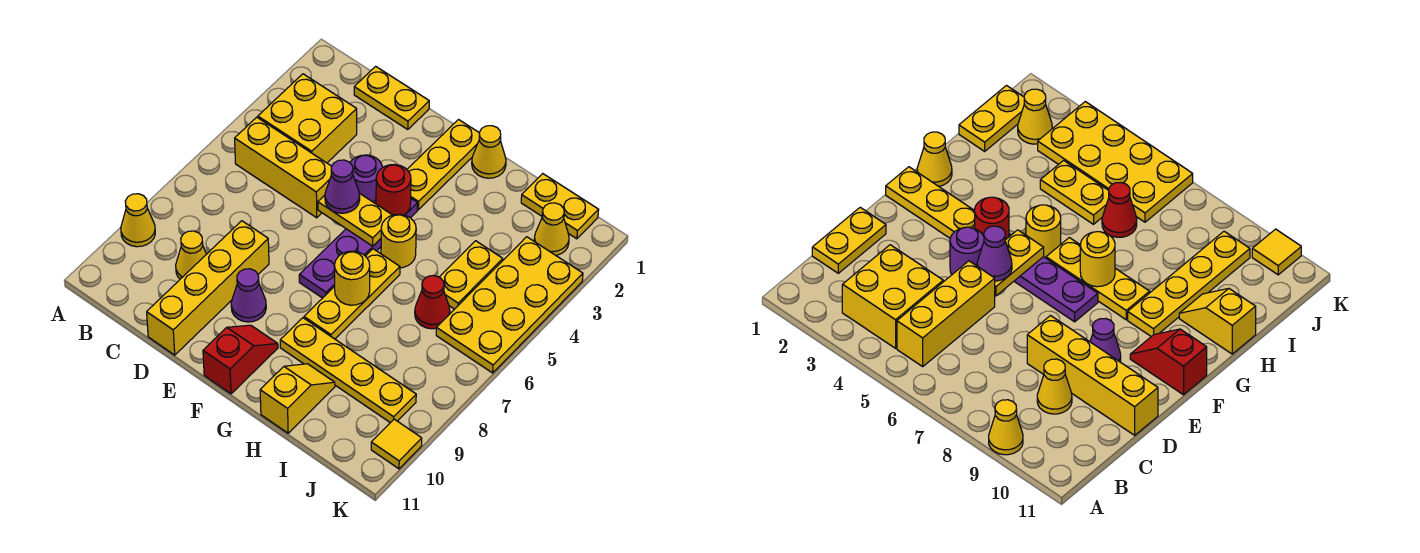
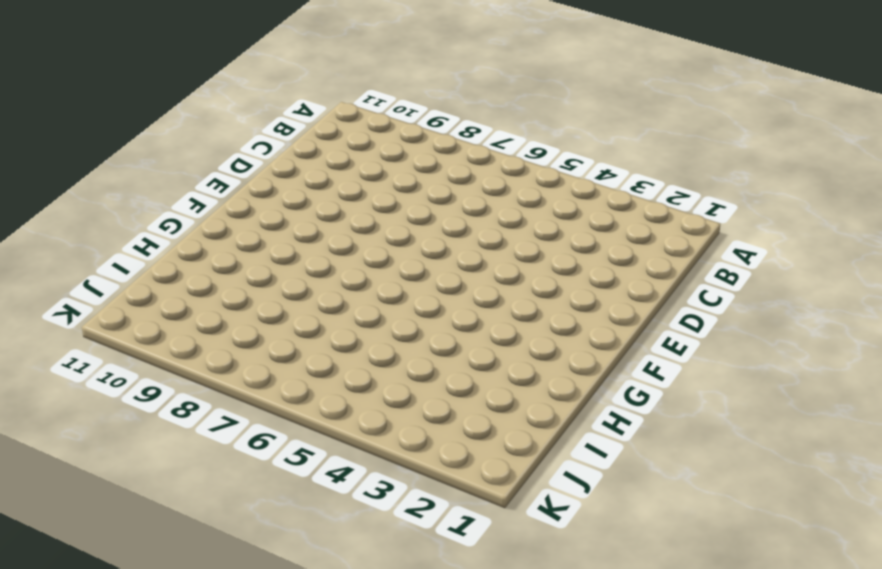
none -> yellow cone A9 level 1
none -> yellow brick B3:C4 level 1
none -> yellow brick B5:D5 level 1

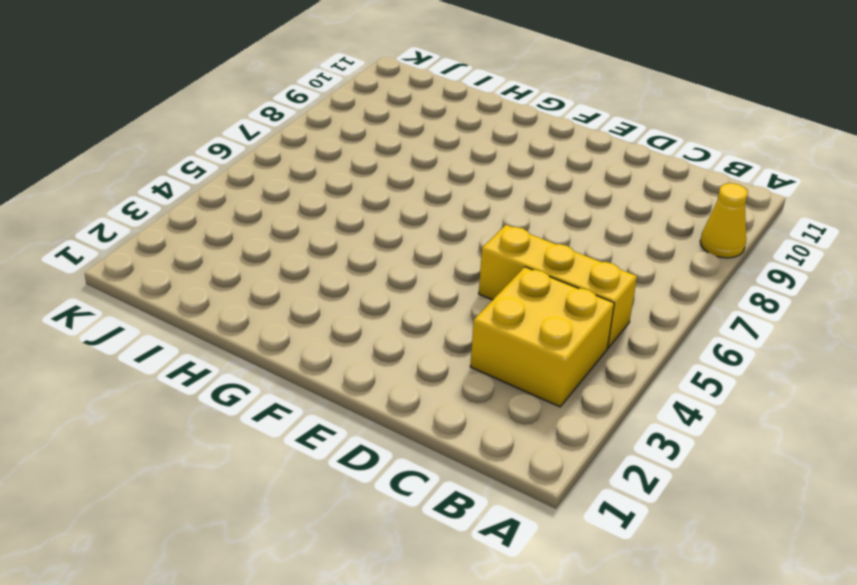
none -> yellow plate C1:D1 level 1
none -> yellow cone C9 level 1
none -> yellow brick D8:D11 level 1

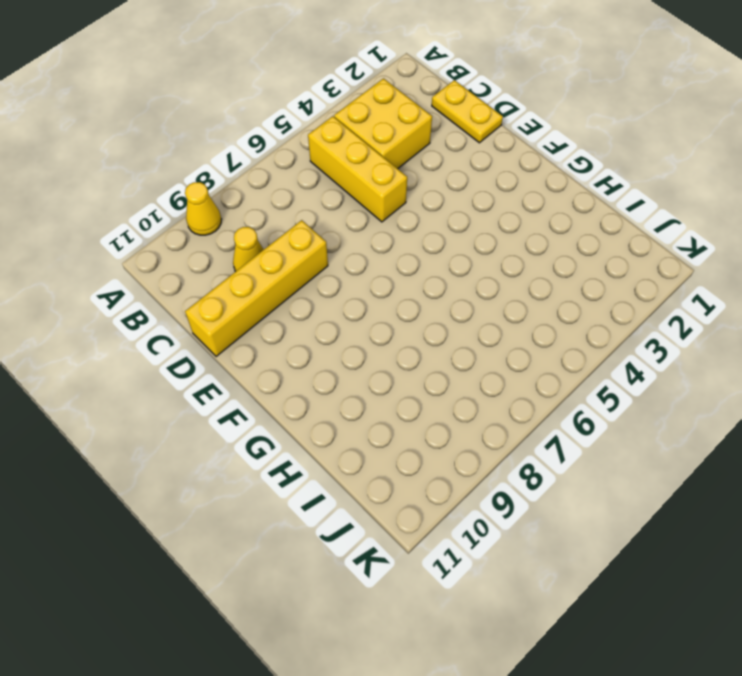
none -> purple round brick E4 level 1
none -> purple cone E9 level 1
none -> yellow plate F1:F3 level 1

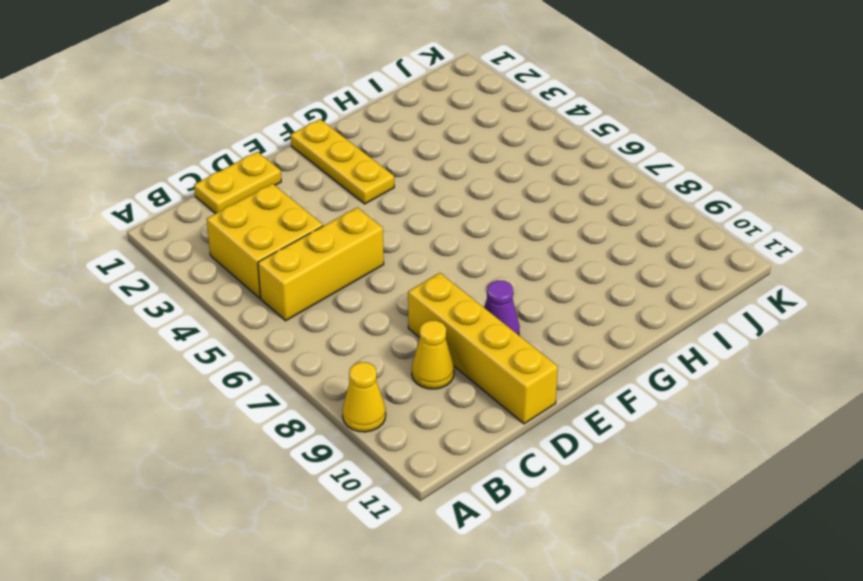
none -> purple round brick E4 level 1
none -> purple plate F4:F7 level 1
none -> red slope F10:F11 level 1 top 11

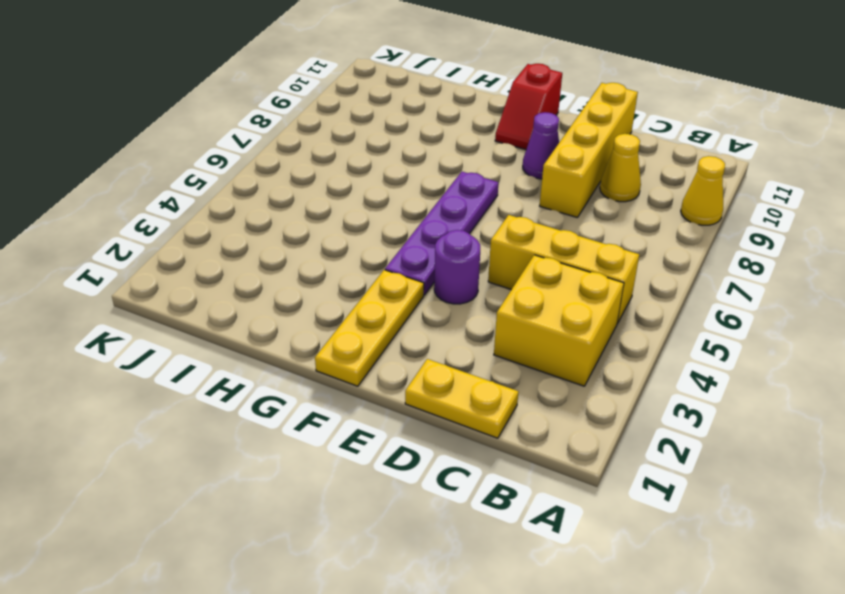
none -> yellow cone G1 level 1
none -> yellow round brick G5 level 1
none -> yellow plate G6:G8 level 1

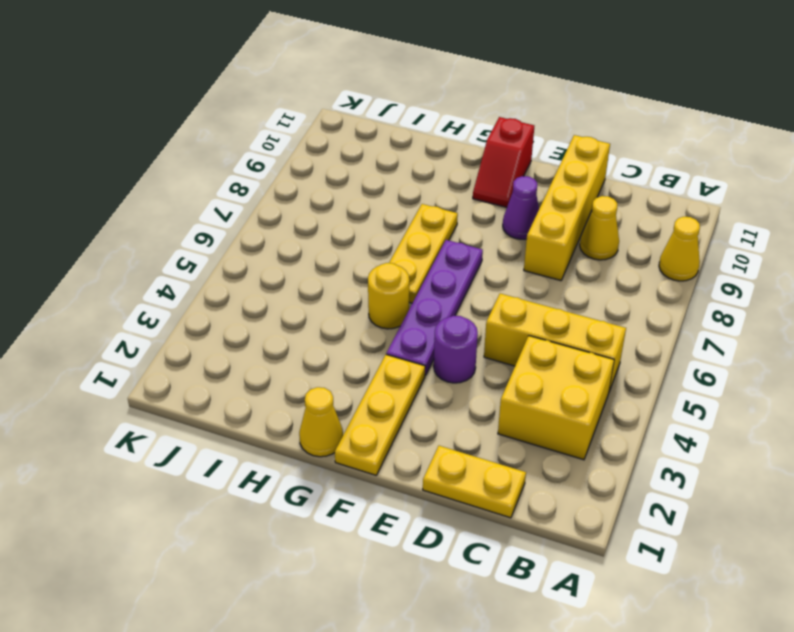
none -> yellow plate G9:J9 level 1
none -> yellow slope H10:H11 level 1 top 11
none -> yellow plate I1:J1 level 1

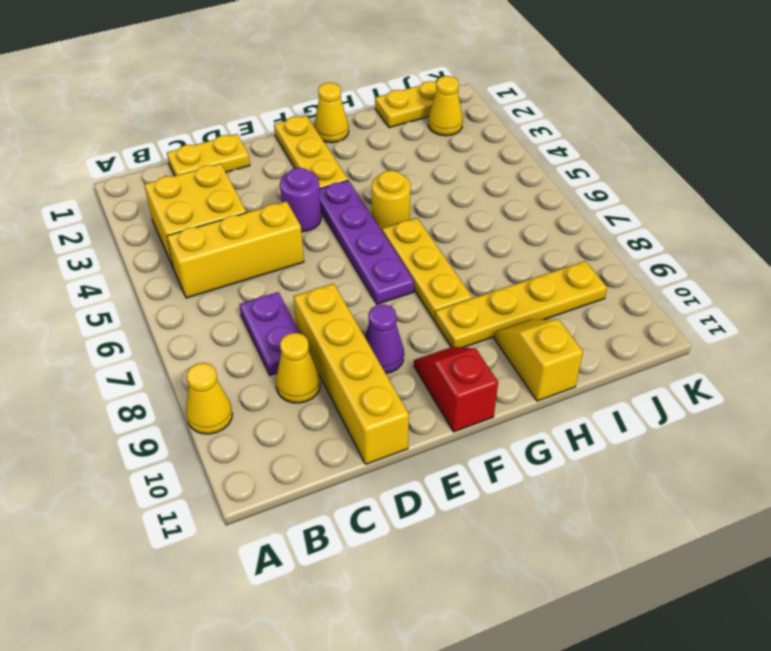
purple plate C7:C8 level 1 -> none
none -> yellow plate I4:I5 level 1
none -> red cone I6 level 1
none -> yellow plate J3:K6 level 1

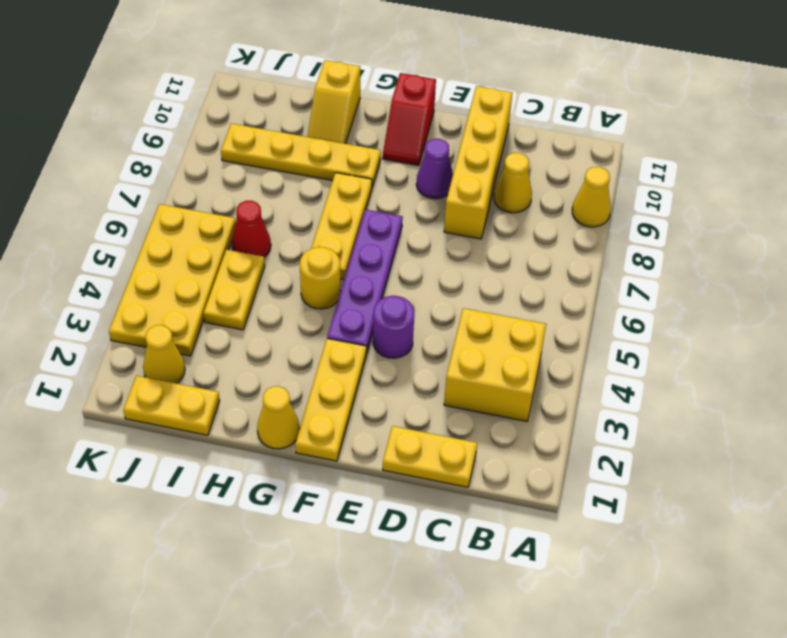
none -> yellow brick B5:D5 level 1
none -> yellow tile K10 level 1
none -> yellow plate E5:F5 level 2

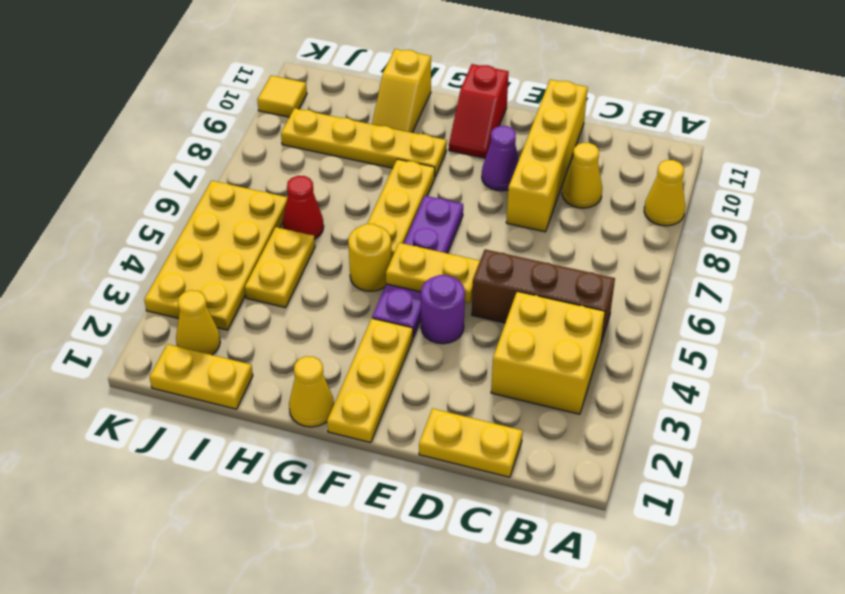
brown brick B5:D5 level 1 -> yellow brick B5:D5 level 1
none -> red round brick F4 level 2
none -> yellow round brick G7 level 2
none -> purple cone E5 level 3

